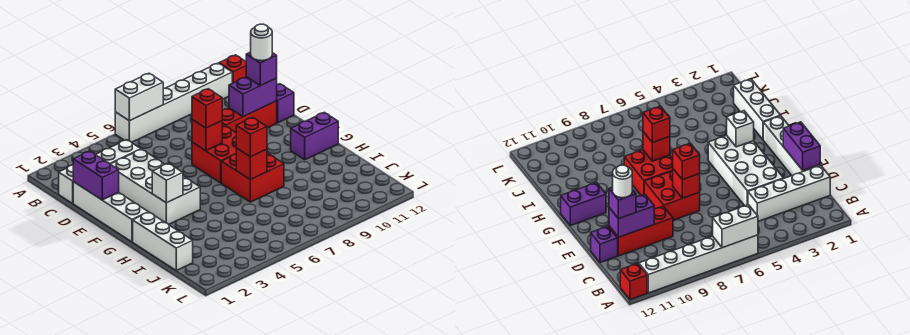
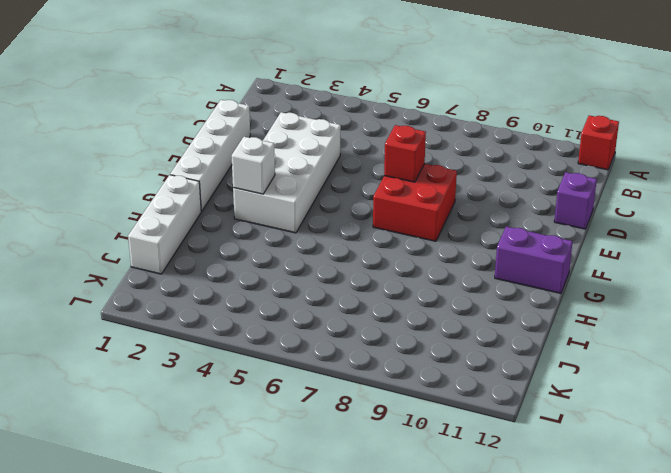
none -> white brick A6:A11 level 1
none -> white brick C1:C4 level 1
none -> red brick D9:D11 level 1

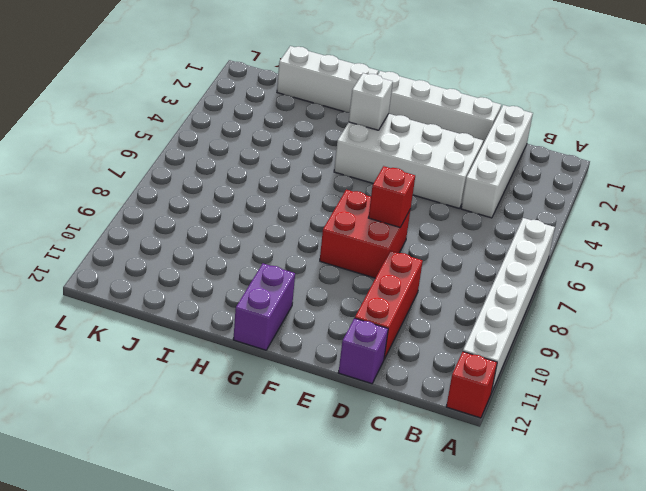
none -> red brick G7:H8 level 1
none -> white brick A6:A7 level 2
none -> purple brick D1:E1 level 2

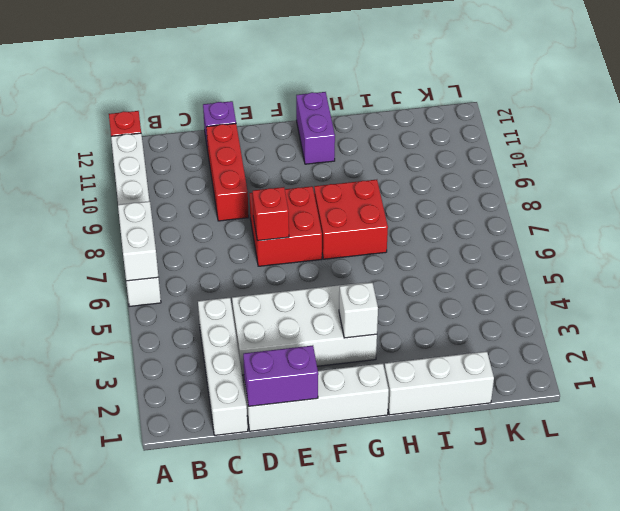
none -> purple brick D10:D11 level 2
none -> red brick H7 level 2
none -> purple brick D11 level 3

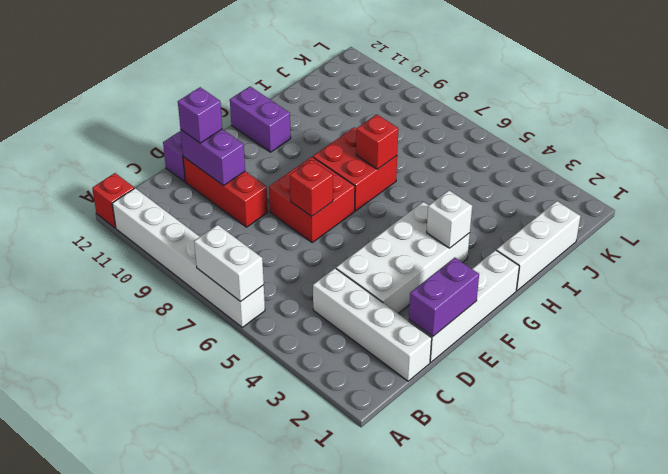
none -> red brick E7 level 3
none -> red brick H7 level 3
none -> white round brick D11 level 4

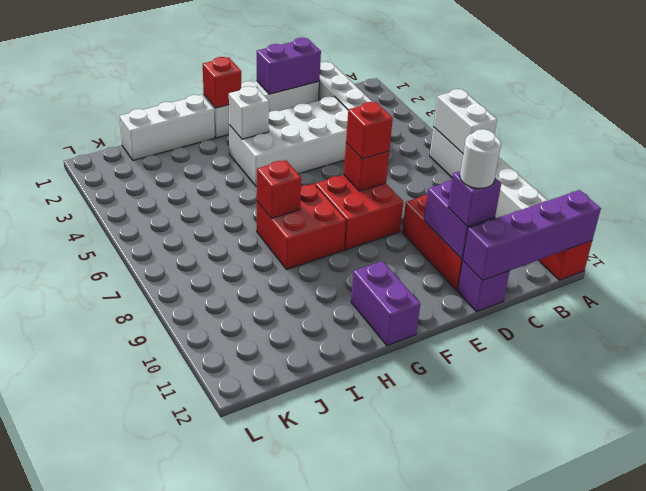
purple brick A12:D12 level 2 -> none
red brick G1 level 2 -> red brick H7 level 3

